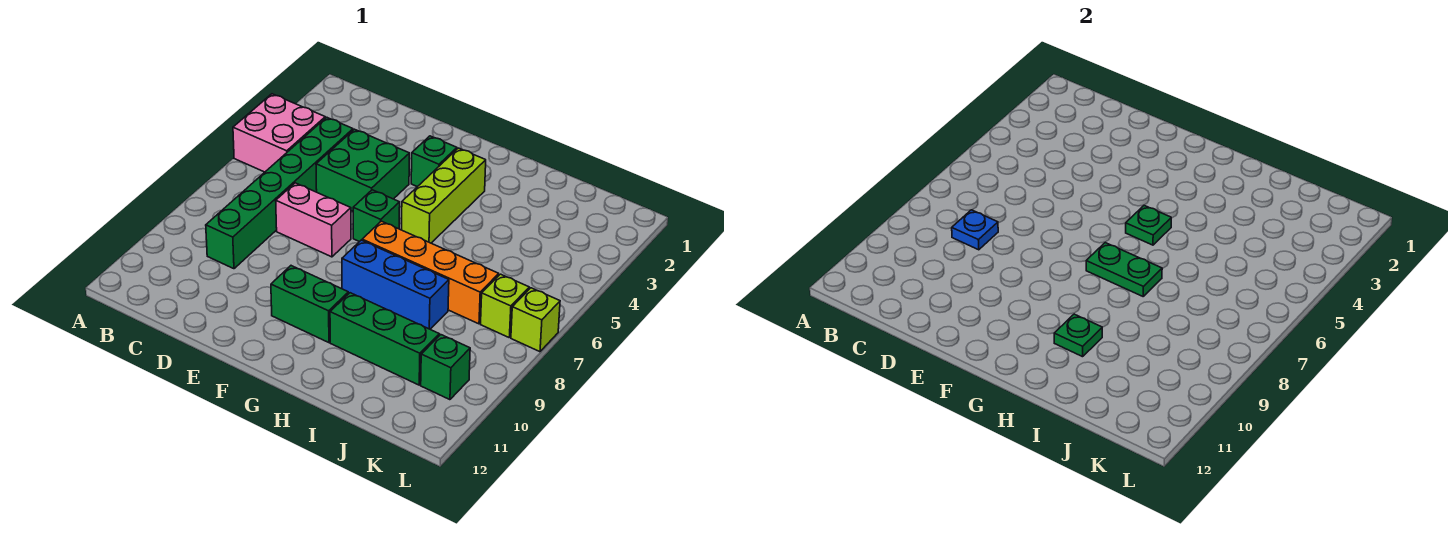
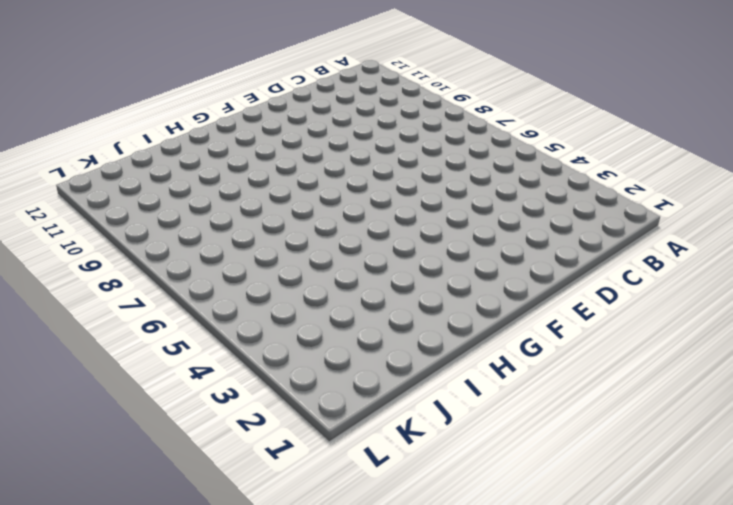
none -> pink brick A4:B5 level 1
none -> green brick C4:C9 level 1
none -> green brick D4:E5 level 1

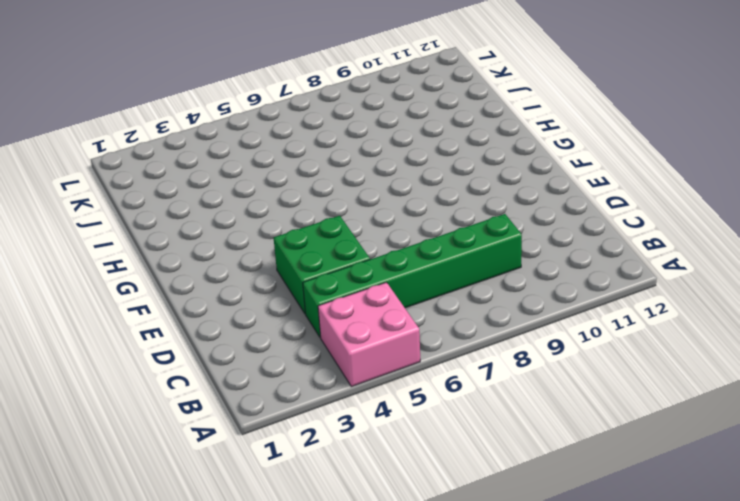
none -> pink brick D7:E7 level 1
none -> green brick F3 level 1
none -> green brick F6 level 1

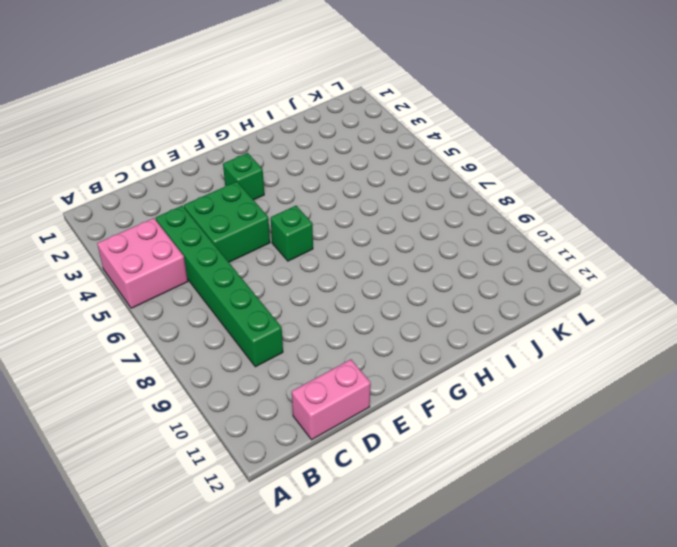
pink brick C12:D12 level 1 -> pink brick D7:E7 level 1
none -> green brick F10:G10 level 1
none -> lime brick G3:G5 level 1
none -> orange brick G7:J7 level 1

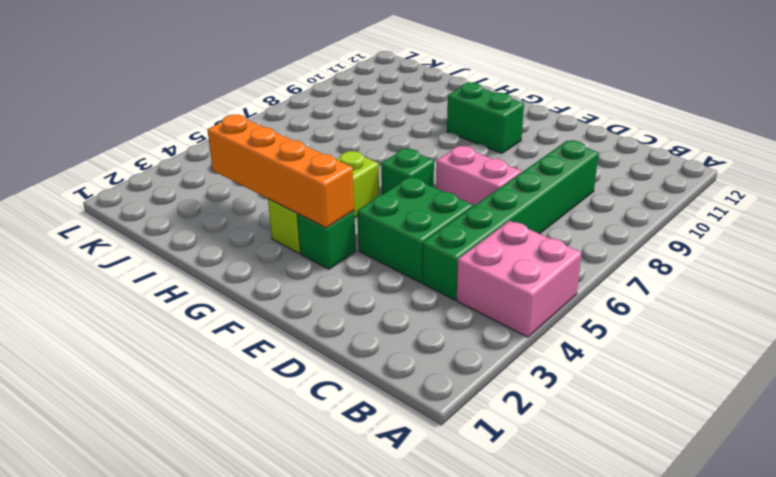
orange brick F3:I3 level 2 -> orange brick G7:J7 level 1
none -> blue brick G8:I8 level 1
none -> green brick H10:J10 level 1
none -> lime brick K7 level 1

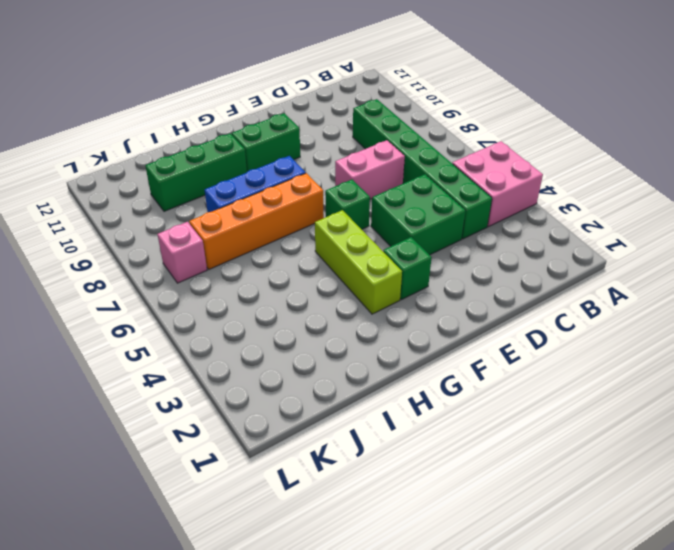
pink brick K7 level 1 -> lime brick K7 level 1
none -> green brick K10 level 1
none -> lime brick L7 level 1
none -> blue plate C8 level 2

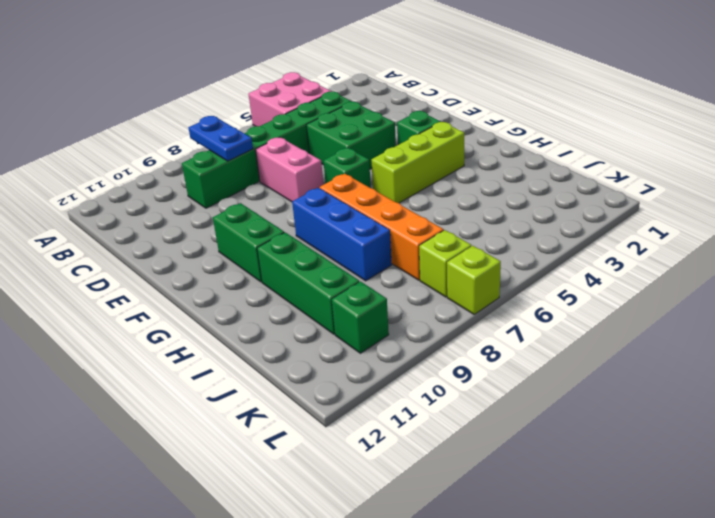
blue plate B8:C8 level 2 -> blue plate C8 level 2
none -> green plate G5 level 2
none -> green plate G7:H7 level 2
none -> green plate H10 level 2

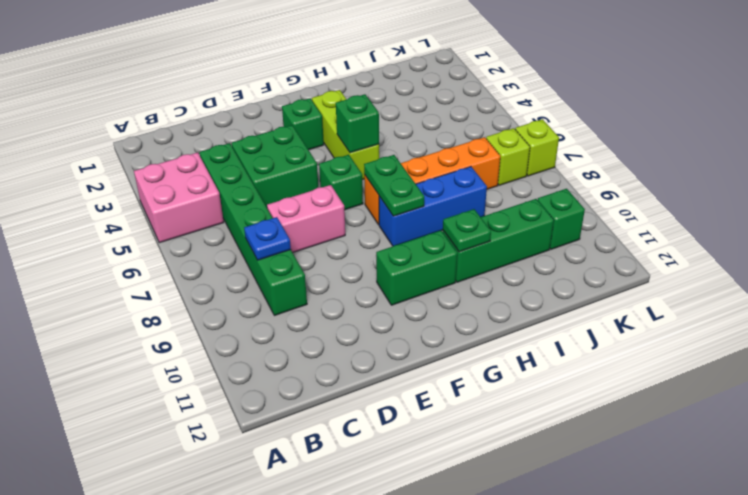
green brick G5 level 2 -> green plate G5 level 2
green plate G7:G8 level 2 -> green plate G7:H7 level 2

